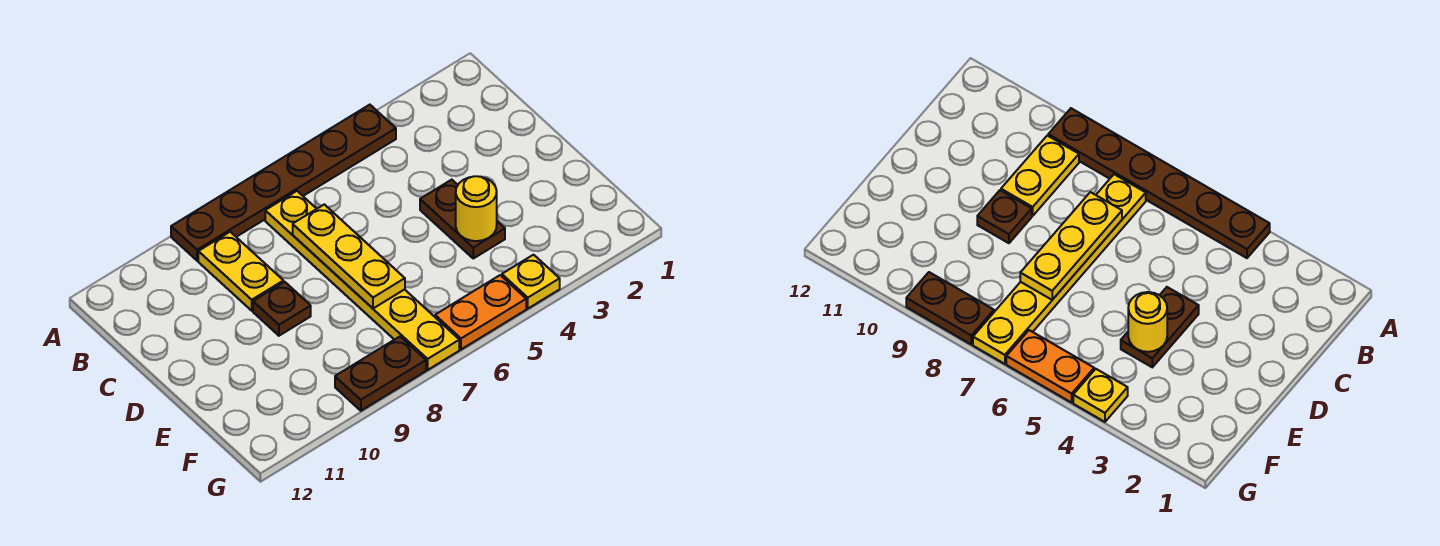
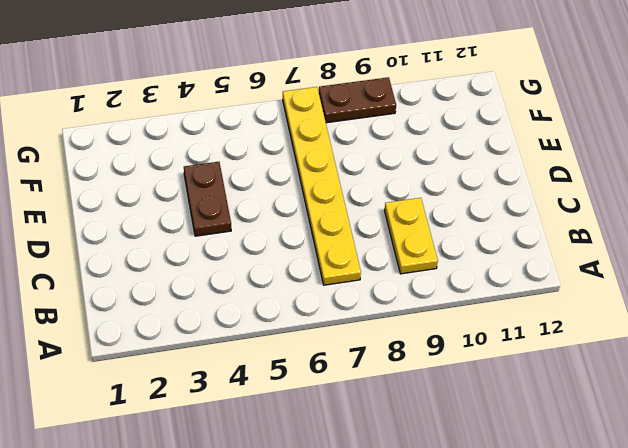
none -> brown plate A4:A9 level 1
none -> brown plate D9 level 1

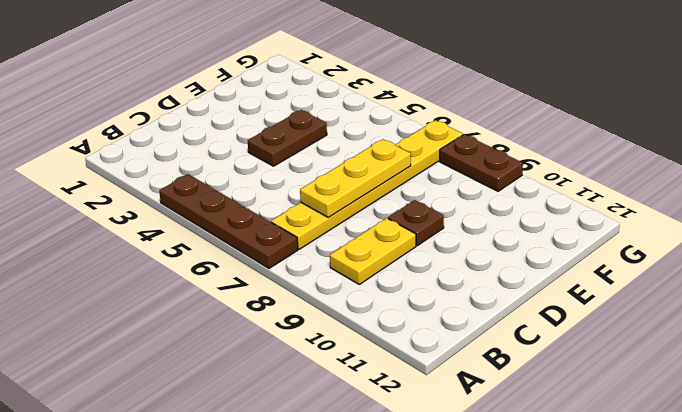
brown plate A4:A7 level 1 -> brown plate A4:A9 level 1
none -> yellow plate G4 level 1
none -> orange plate G5:G6 level 1

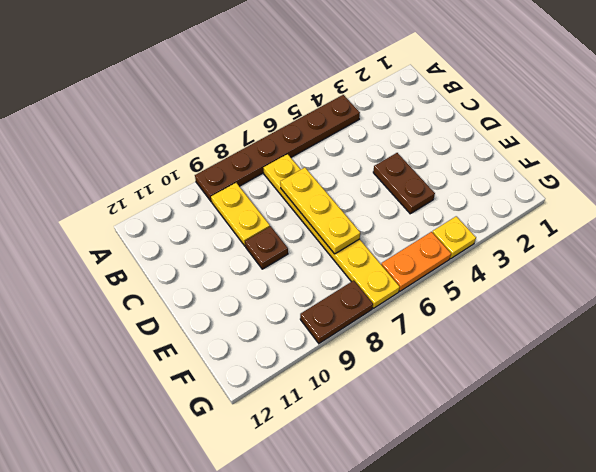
none -> yellow round brick E4 level 2

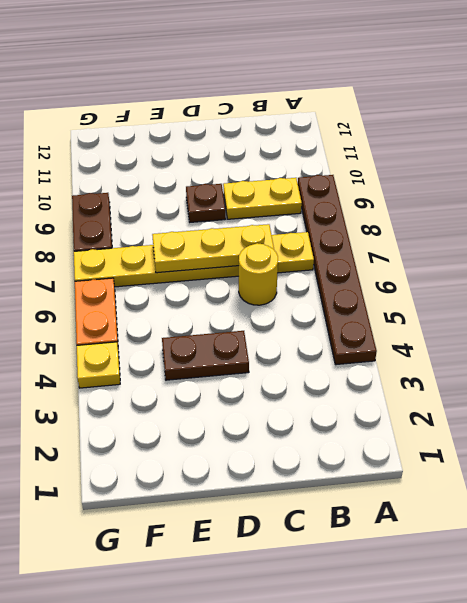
yellow round brick C6 level 1 -> yellow round brick E4 level 2

